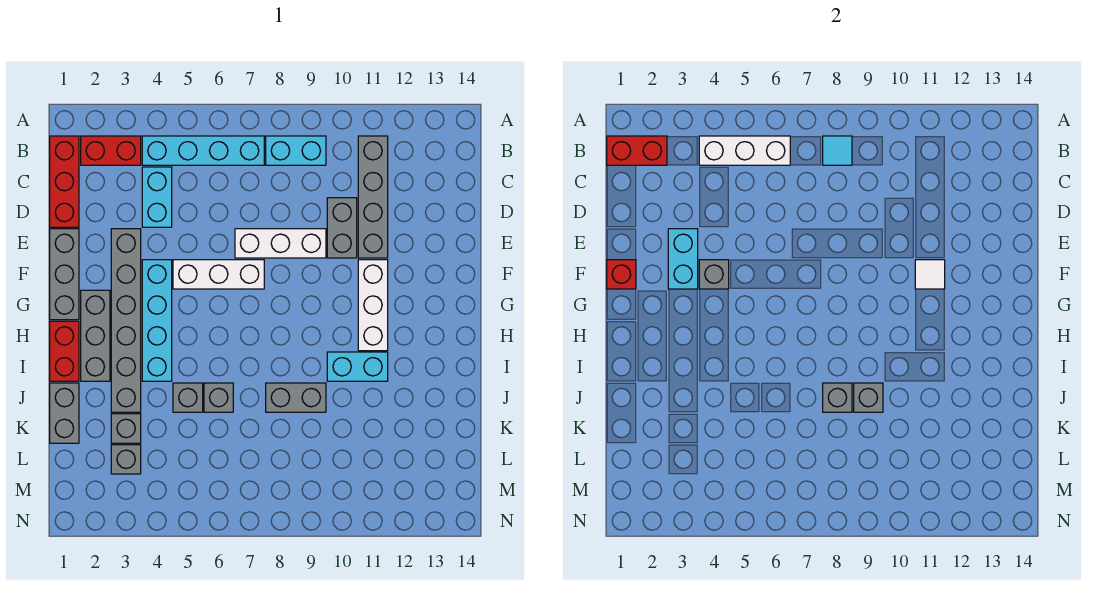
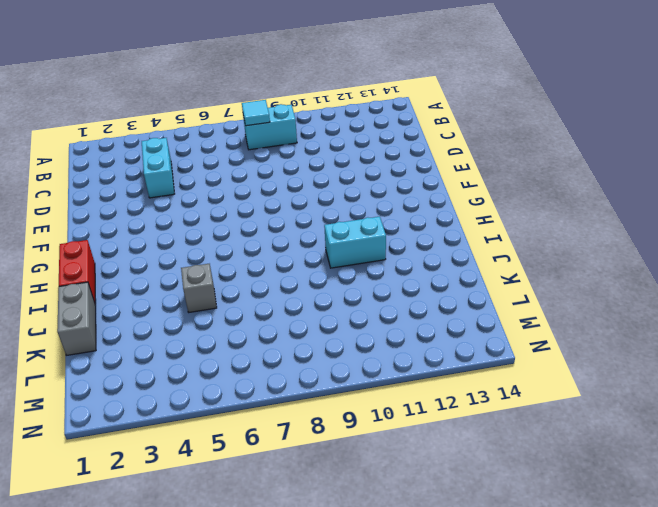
none -> red brick B1:D1 level 1
none -> red brick B2:B3 level 1
none -> cyan brick B4:B7 level 1
none -> grey brick B11:E11 level 1

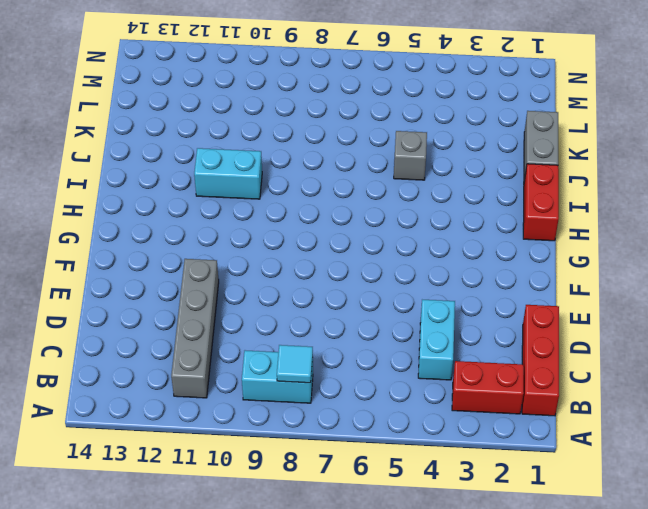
none -> cyan brick B4:B7 level 1
none -> grey brick D10:E10 level 1
none -> grey brick E1:G1 level 1
none -> grey brick E3:J3 level 1

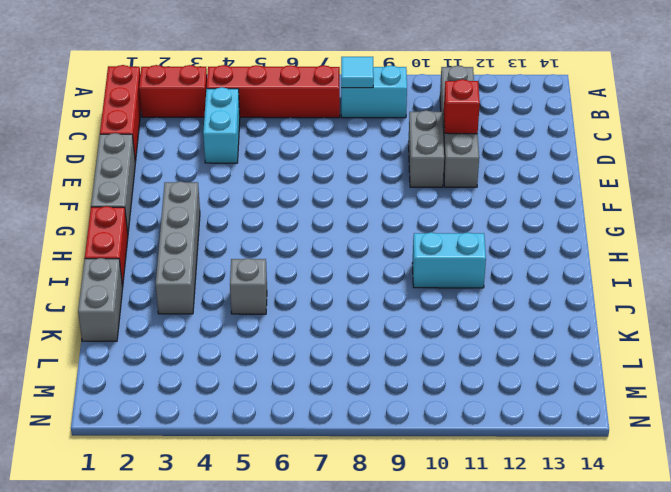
red brick B4:B7 level 1 -> cyan brick B4:B7 level 1
red brick D11 level 2 -> red brick F1 level 2
grey brick G3:J3 level 1 -> grey brick E3:J3 level 1
none -> white brick E7:E9 level 1
none -> cyan brick F4:I4 level 1
none -> white brick F5:F7 level 1
none -> white brick F11:H11 level 1

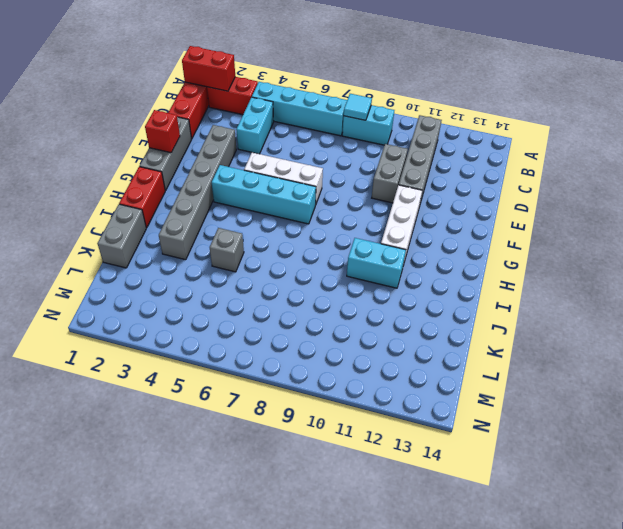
cyan brick G4:G7 level 1 -> cyan brick F4:I4 level 1
none -> white brick E7:E9 level 1
none -> grey brick G2:I2 level 1
none -> grey brick J6 level 1
none -> grey brick J8:J9 level 1

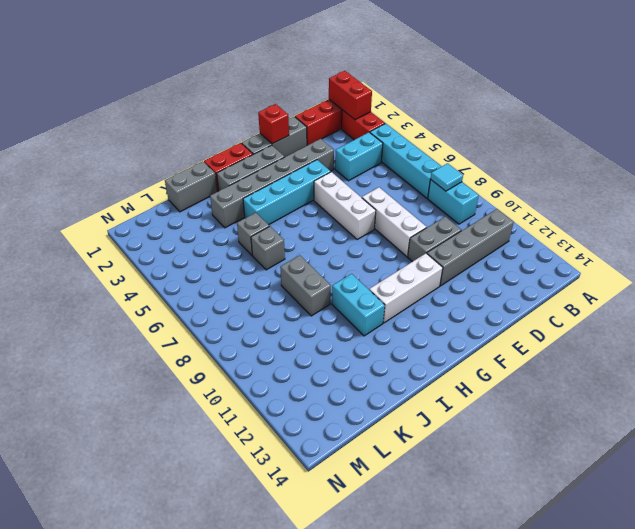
none -> grey brick K3 level 1
none -> grey brick L3 level 1
none -> white brick B4:B6 level 2
none -> cyan brick E3:F3 level 2

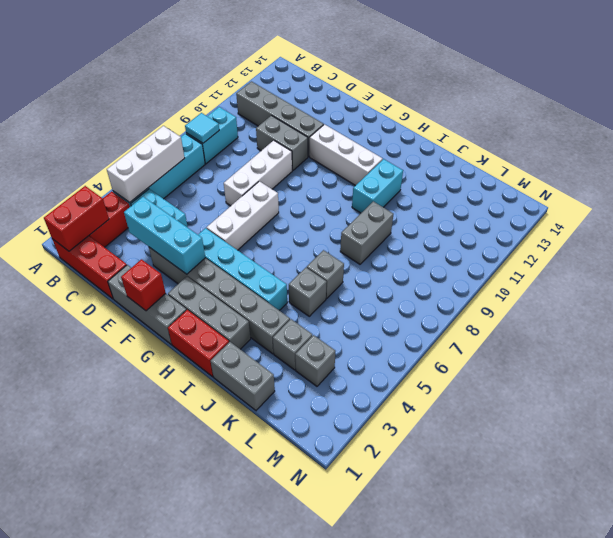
cyan brick D3:F3 level 2 -> cyan brick E3:F3 level 2
none -> grey brick F4 level 2
none -> white tile F11 level 2
none -> grey brick J8 level 2
none -> grey brick J9 level 2

